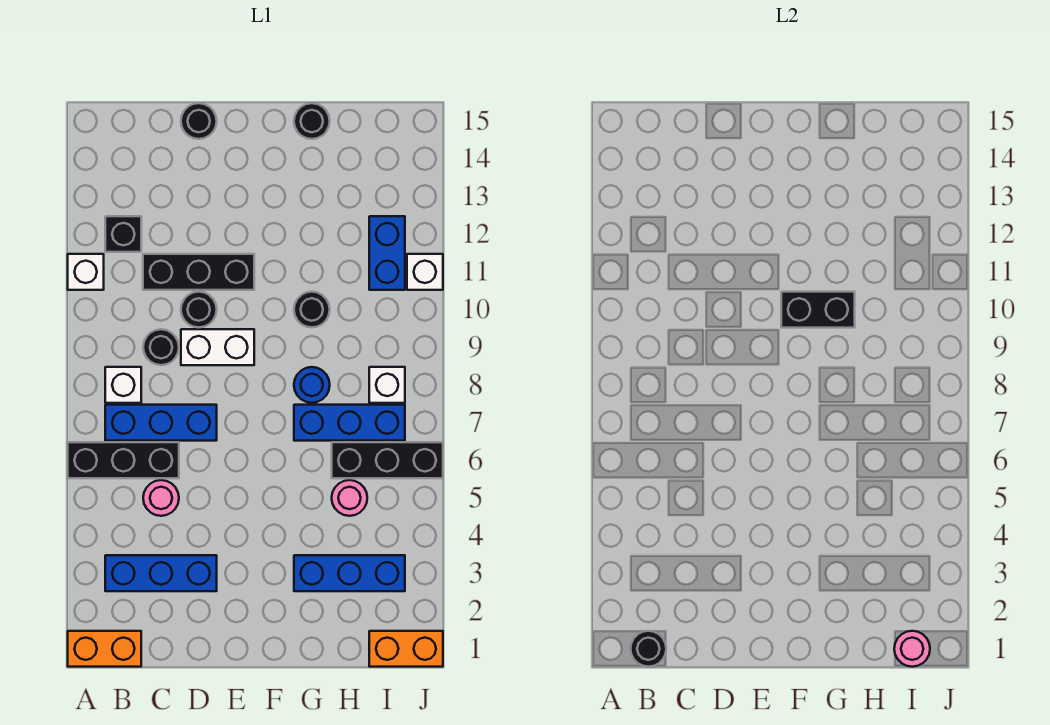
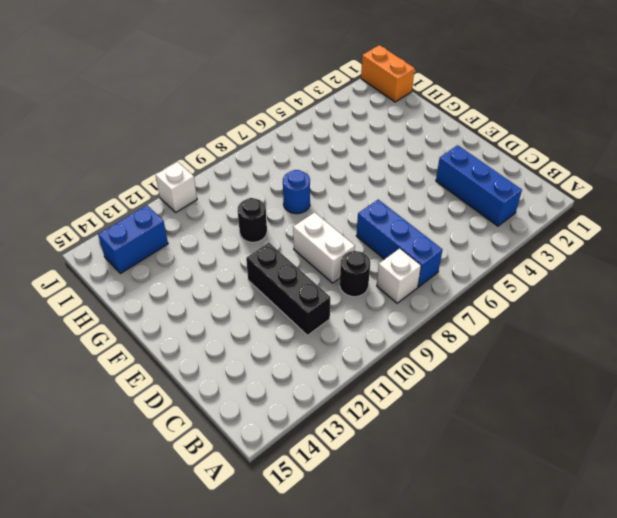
blue brick I13:I14 level 1 -> blue brick I11:I12 level 1
none -> orange brick A1:B1 level 1
none -> black brick A6:C6 level 1
none -> white brick A11 level 1

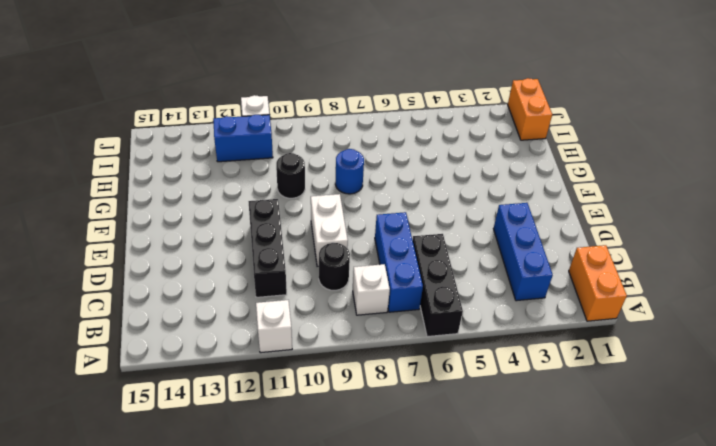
none -> black brick B12 level 1
none -> pink round brick C5 level 1
none -> black round brick D10 level 1

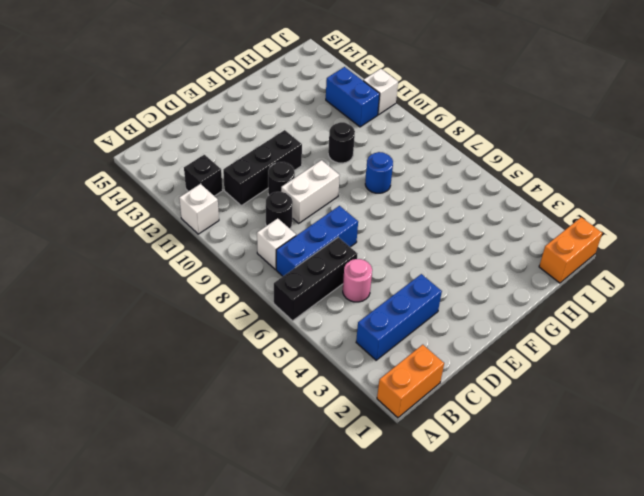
none -> black round brick D15 level 1
none -> blue brick G3:I3 level 1
none -> blue brick G7:I7 level 1

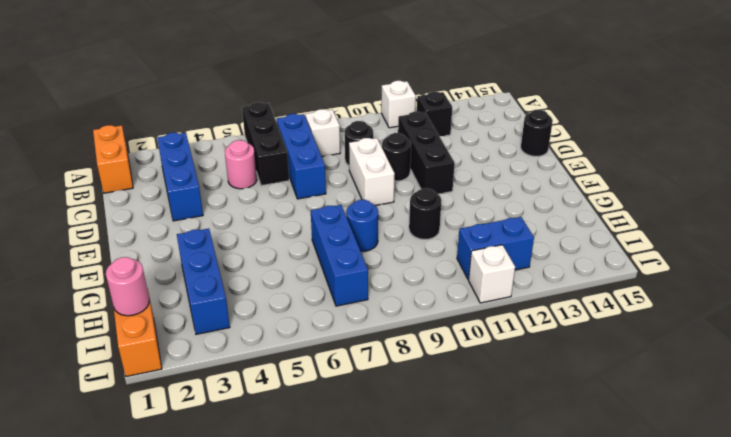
none -> black round brick G15 level 1
none -> pink round brick H5 level 1
none -> black brick H6:J6 level 1

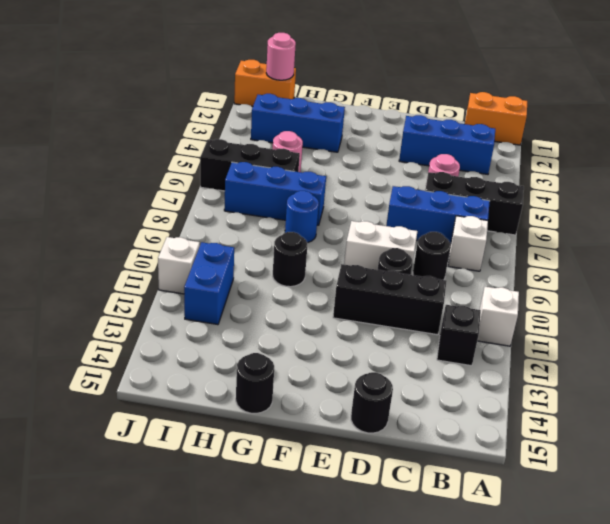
none -> white brick I8 level 1
none -> black round brick B1 level 2
none -> black brick F10:G10 level 2

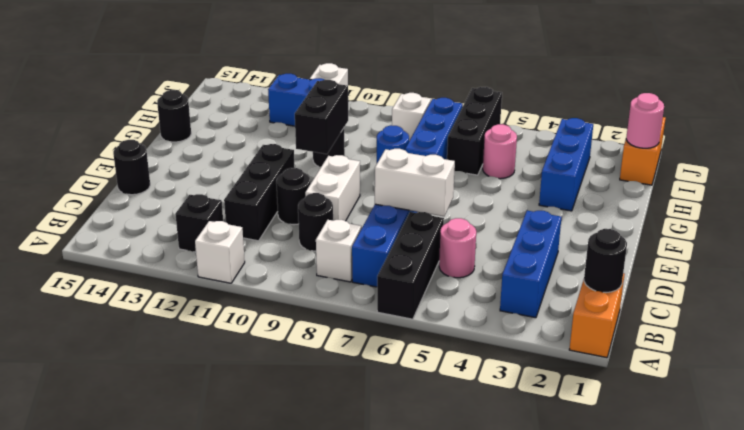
white brick D6:D7 level 2 -> none

